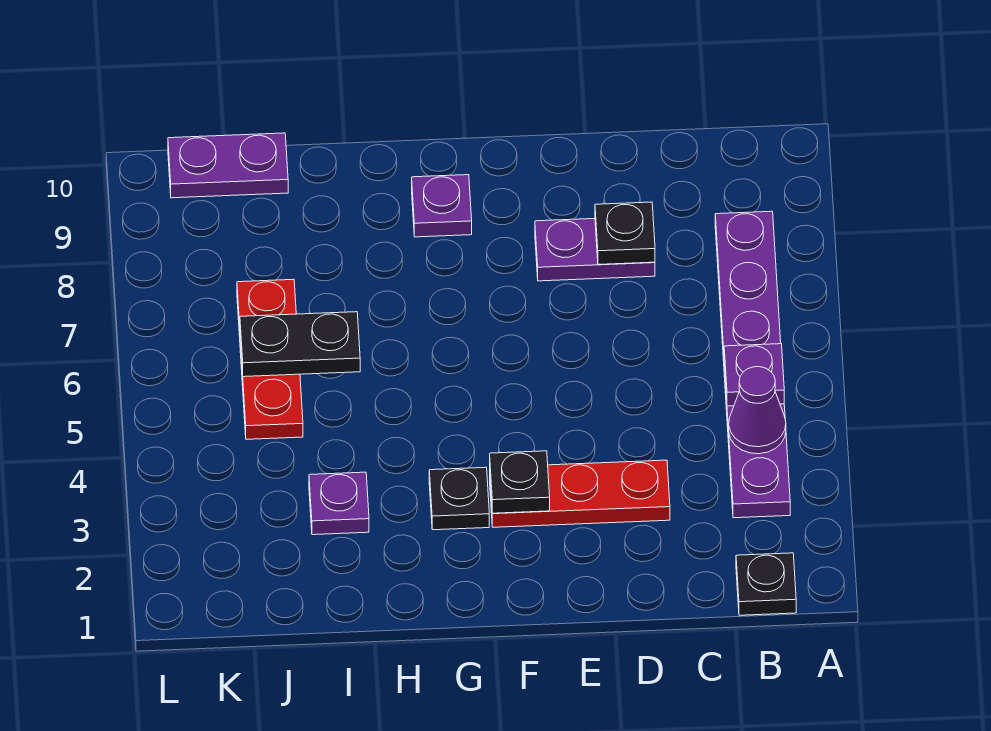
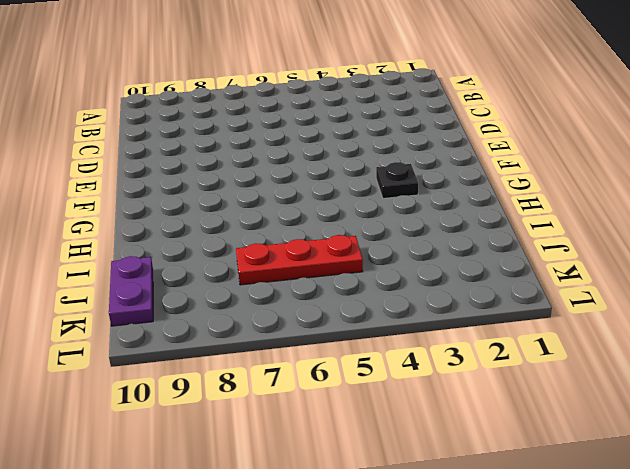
none -> black plate B1 level 1
none -> purple plate B3:B8 level 1
none -> red plate D3:F3 level 1

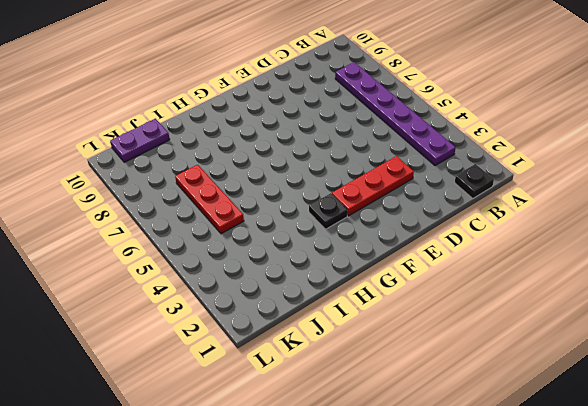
none -> purple plate D8:E8 level 1
none -> purple plate G9 level 1
none -> purple plate I3 level 1

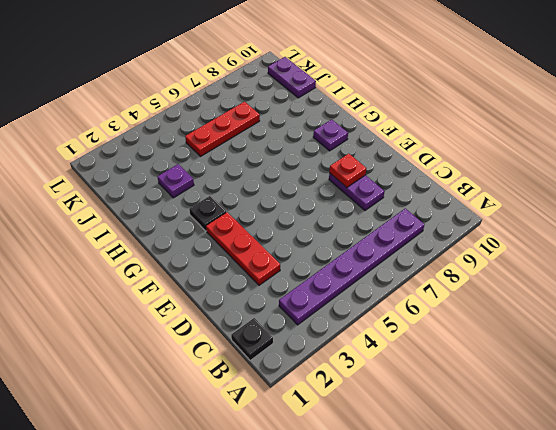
red plate E8 level 2 -> none
none -> purple cone B4 level 2
none -> purple plate B5 level 2
none -> black plate D8 level 2

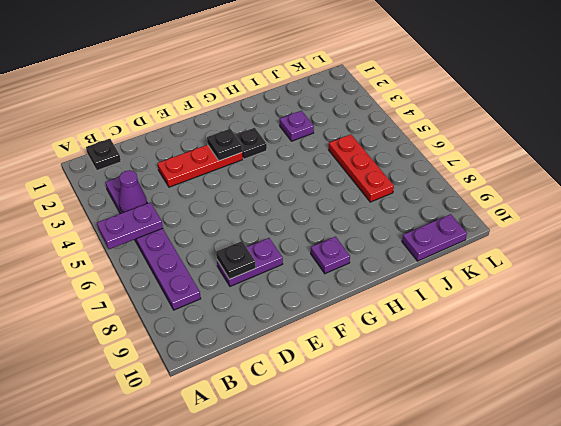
purple plate A5:B5 level 2 -> purple plate B5 level 2
none -> black plate I6:J6 level 2

